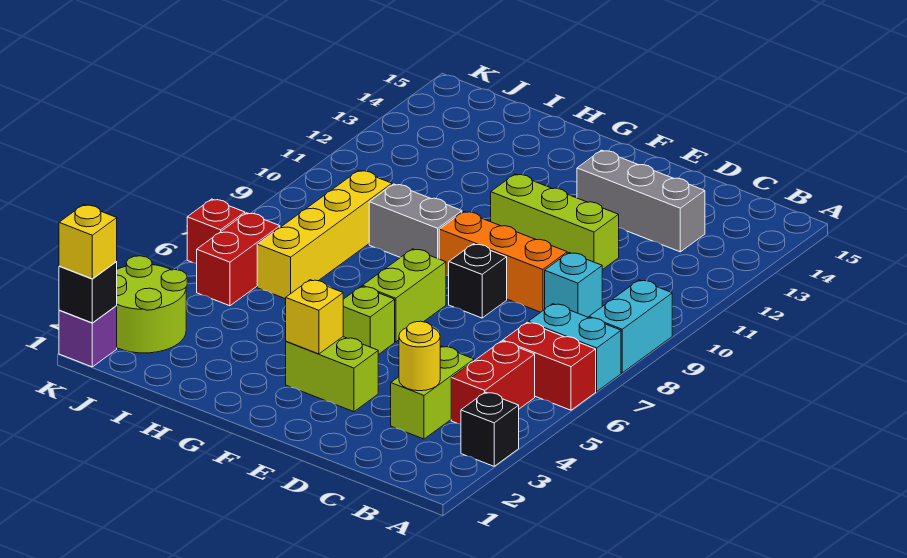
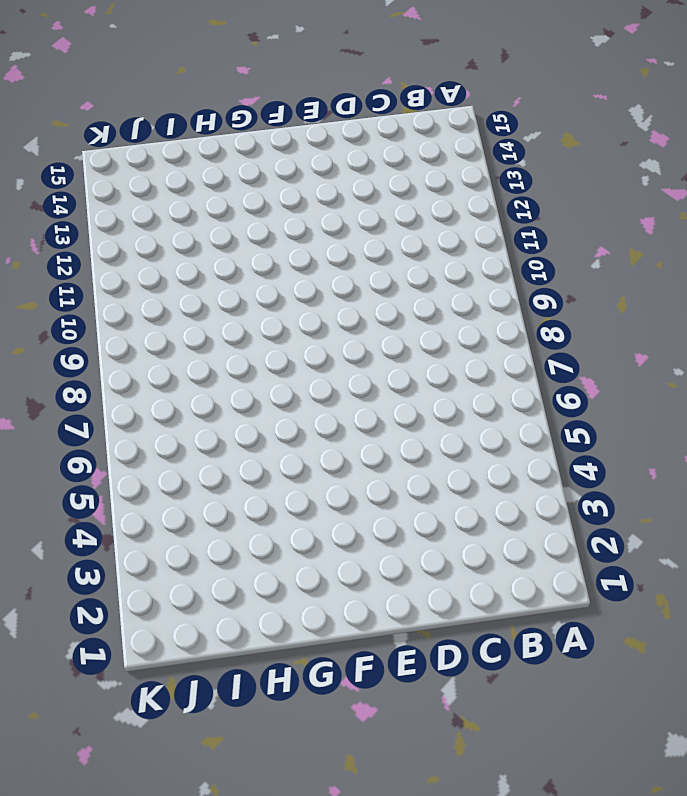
none -> black brick A3 level 1
none -> red brick A6:B6 level 1
none -> cyan brick A7:B7 level 1

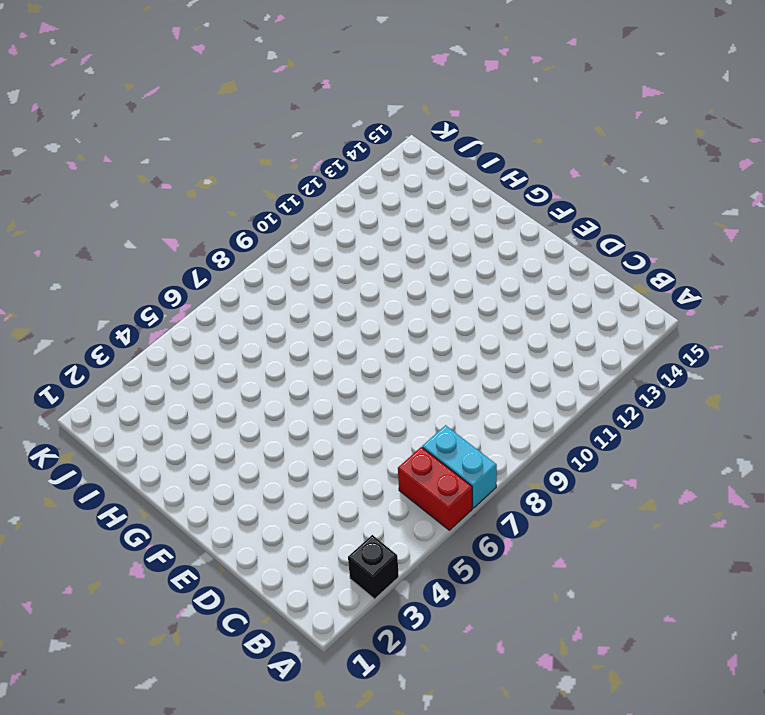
none -> cyan brick A8:A9 level 1
none -> red brick B4:B5 level 1
none -> lime brick C3:C4 level 1

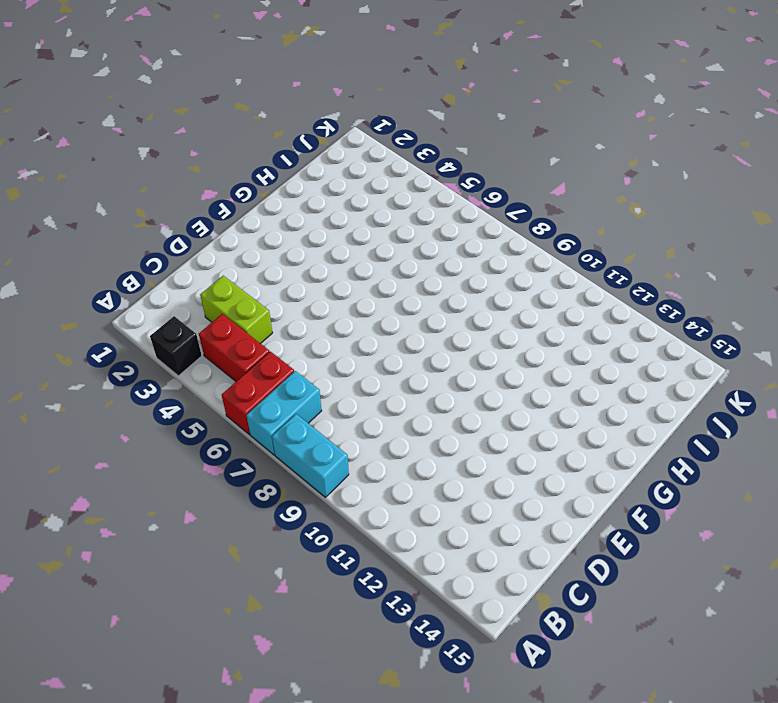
none -> cyan brick C9 level 1
none -> grey brick C13:E13 level 1
none -> orange brick D9:F9 level 1

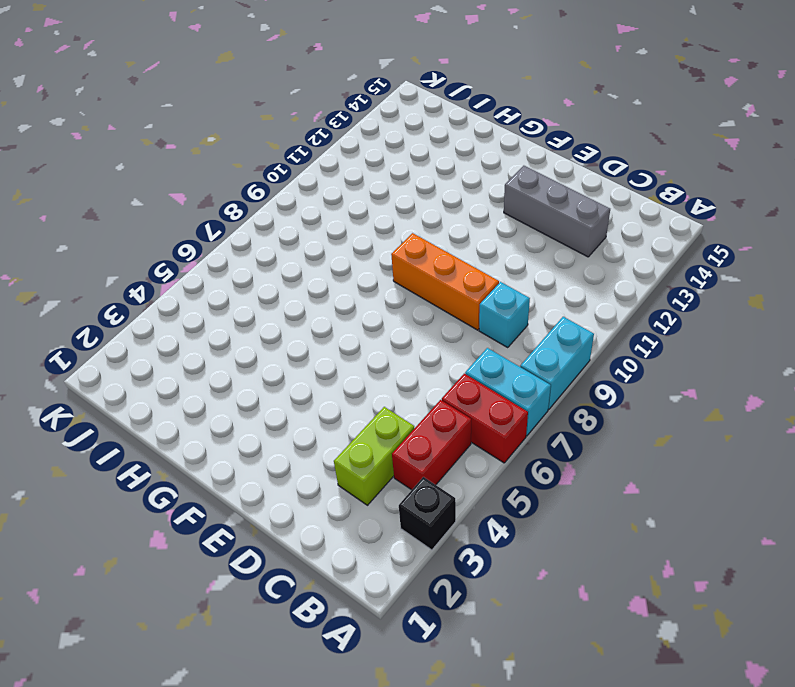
none -> lime brick D11:F11 level 1
none -> lime brick E3:F3 level 1
none -> black brick E8 level 1

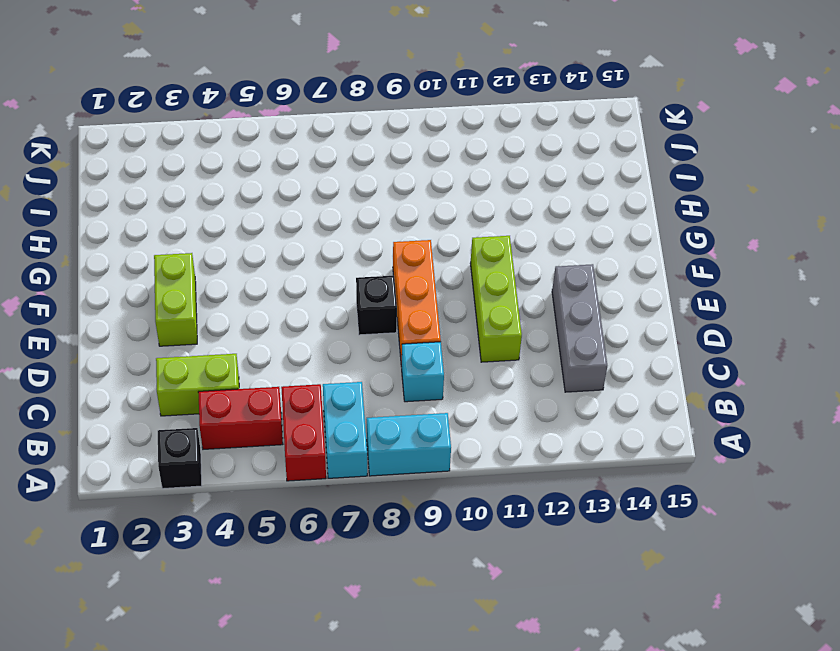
none -> lime brick F5 level 1
none -> lime brick F6:F7 level 1
none -> grey brick G9:H9 level 1

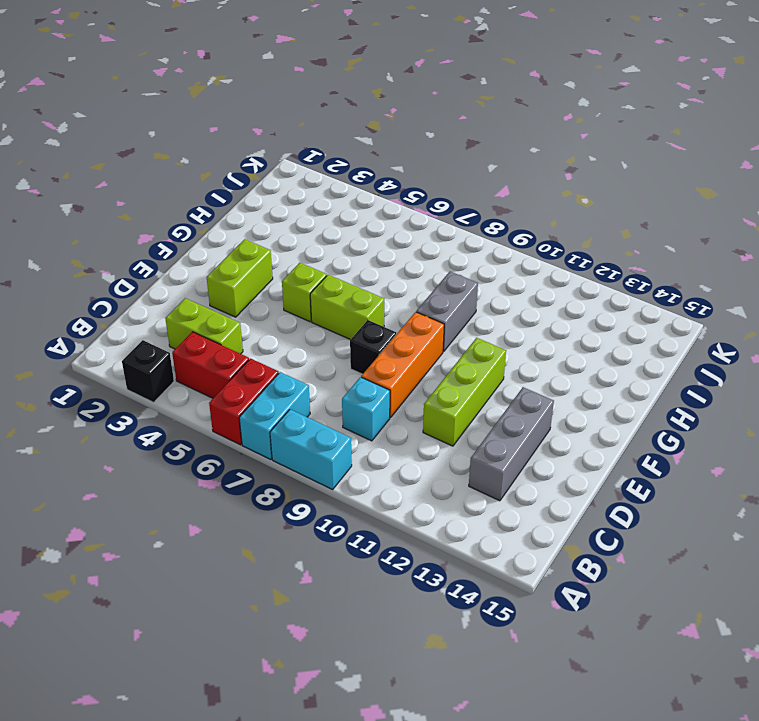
none -> yellow brick I6:I9 level 1
none -> lime round brick J2:K3 level 1
none -> red brick J5:J6 level 1

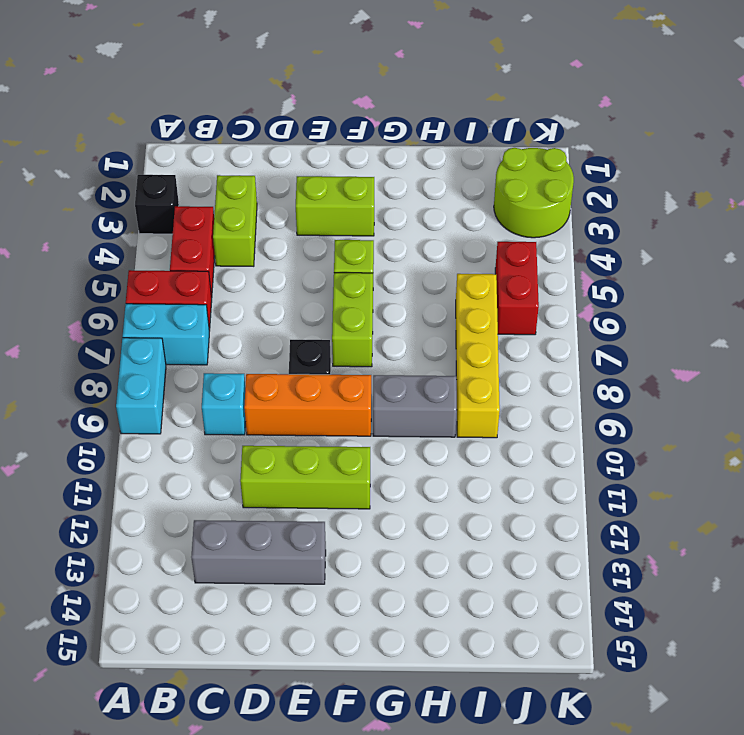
none -> purple brick K1 level 1
none -> red brick K6 level 1
none -> yellow round brick C3 level 2

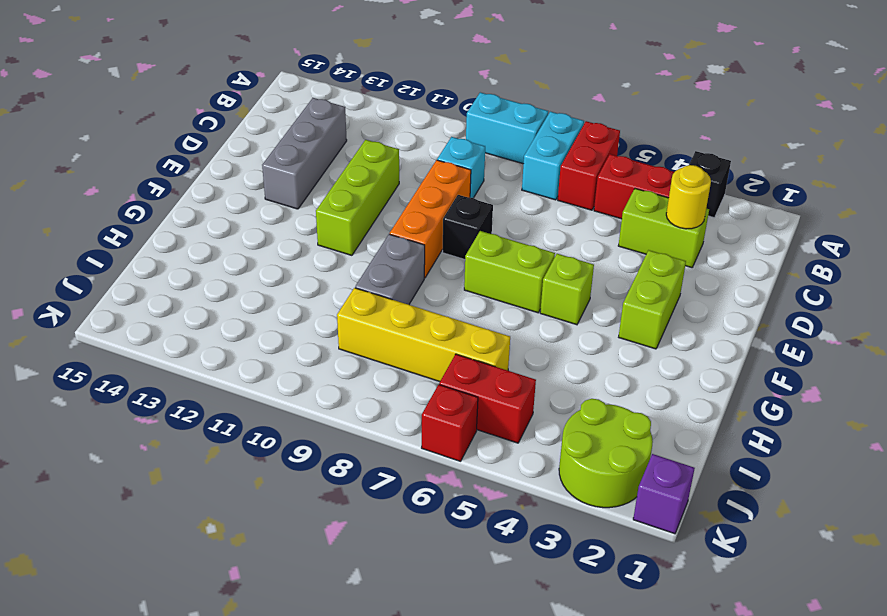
none -> yellow brick F3 level 2
none -> black brick K1 level 2
none -> yellow brick K1 level 3

